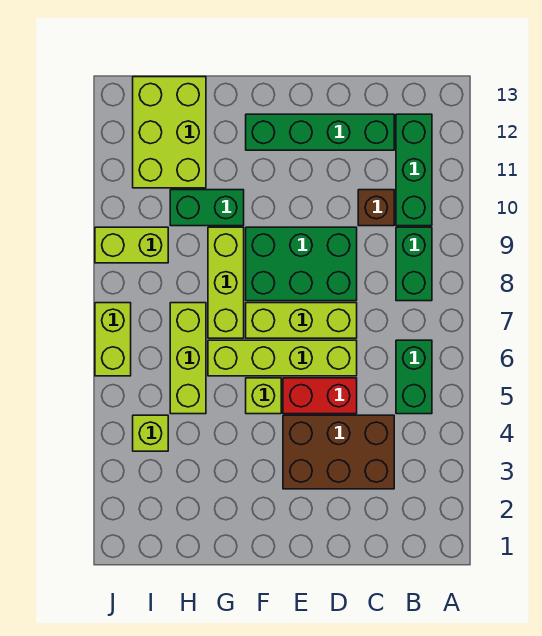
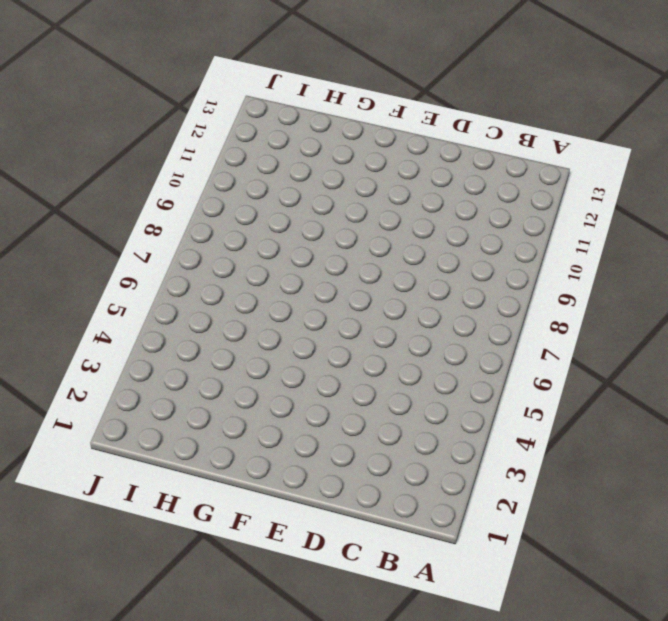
none -> green brick B5:B6 level 1
none -> green brick B8:B9 level 1
none -> green brick B10:B12 level 1

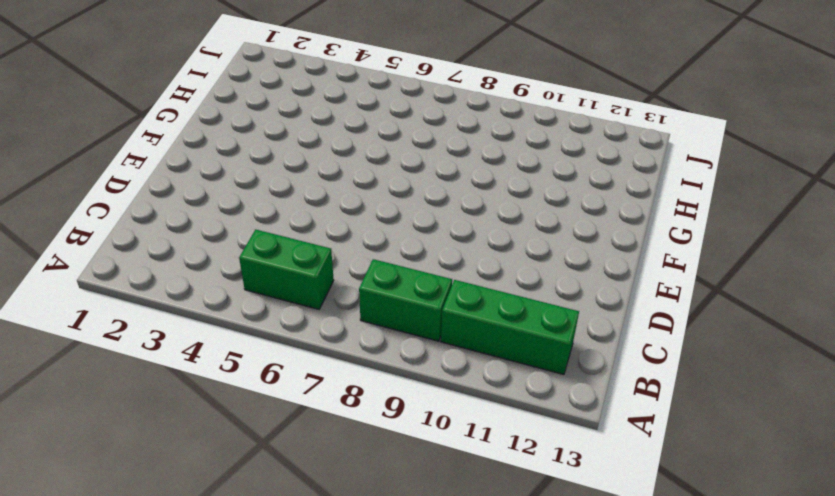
none -> brown brick C3:E4 level 1
none -> brown brick C10 level 1
none -> green brick C12:F12 level 1

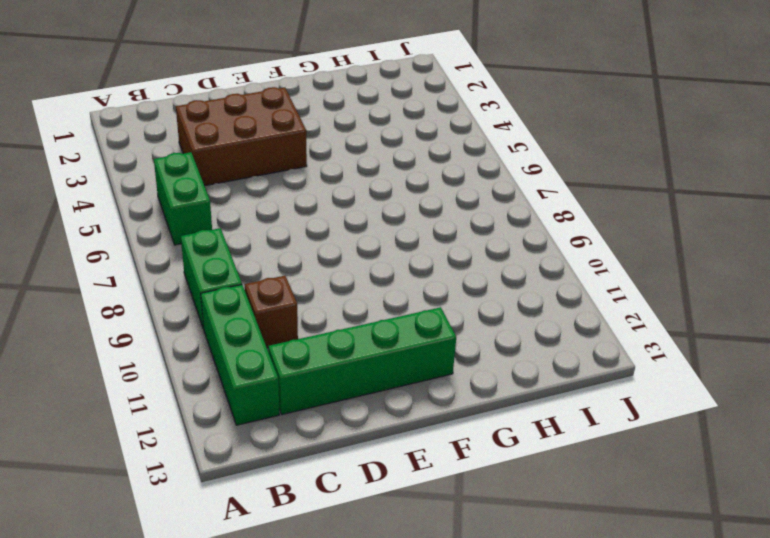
none -> red brick D5:E5 level 1
none -> lime brick D6:G6 level 1
none -> lime brick D7:F7 level 1

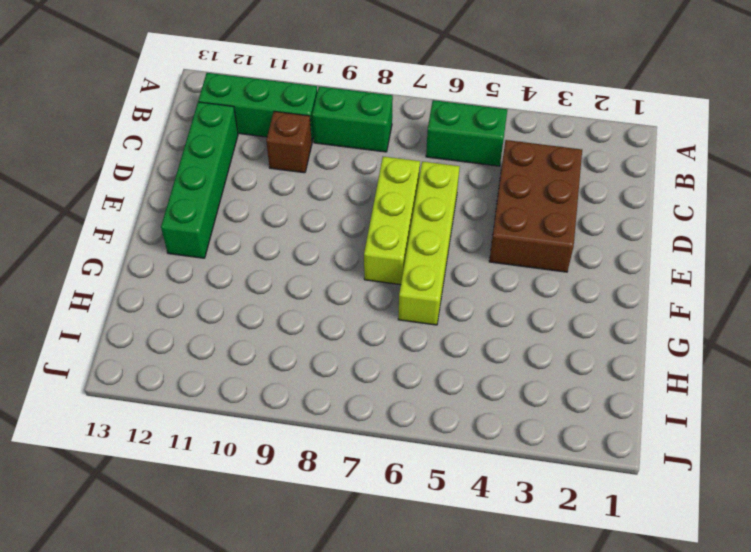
none -> red brick D5:E5 level 1
none -> green brick D8:F9 level 1
none -> lime brick F5 level 1

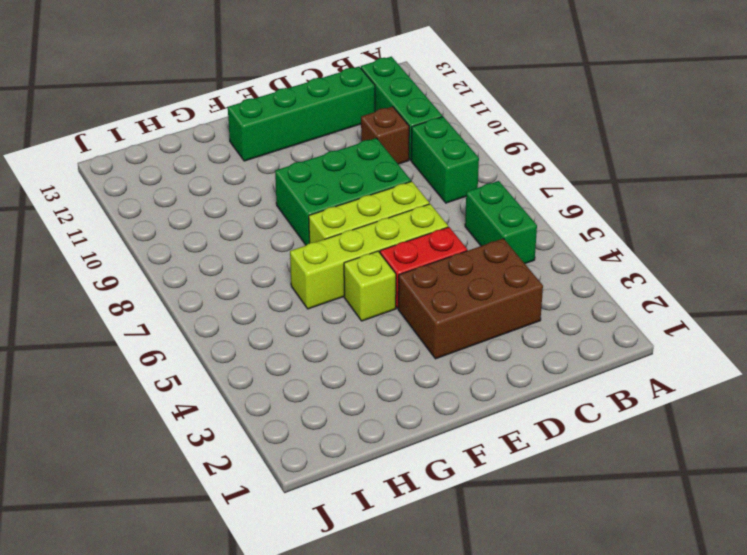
none -> lime brick G7:G9 level 1
none -> green brick G10:H10 level 1
none -> lime brick H5:H7 level 1

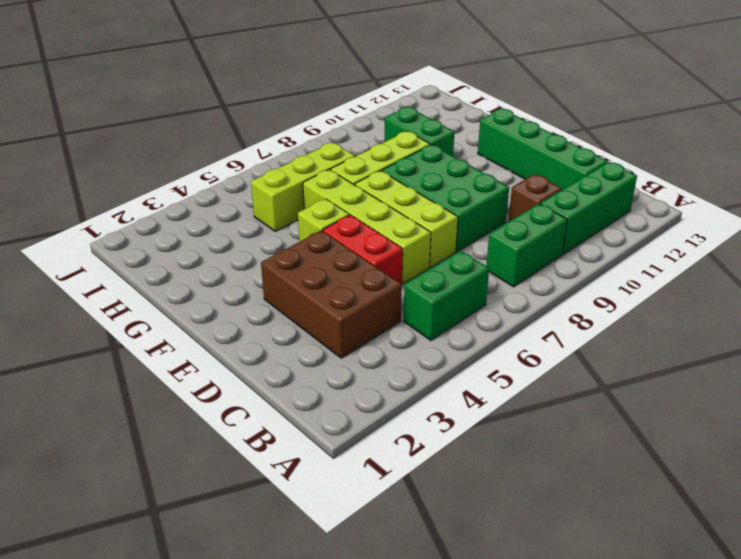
none -> lime brick H11:I13 level 1
none -> lime brick I4 level 1
none -> lime brick I9:J9 level 1

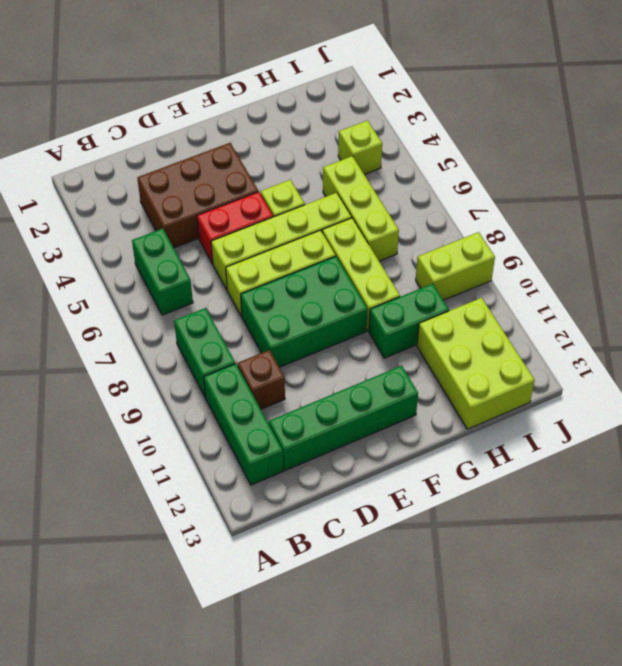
none -> lime brick J6:J7 level 1

